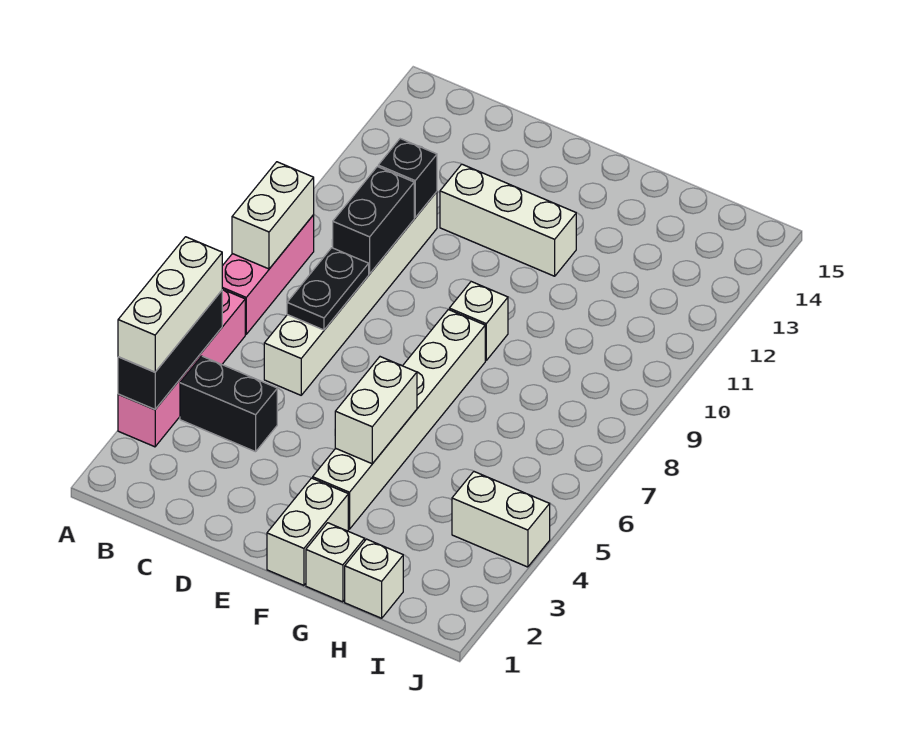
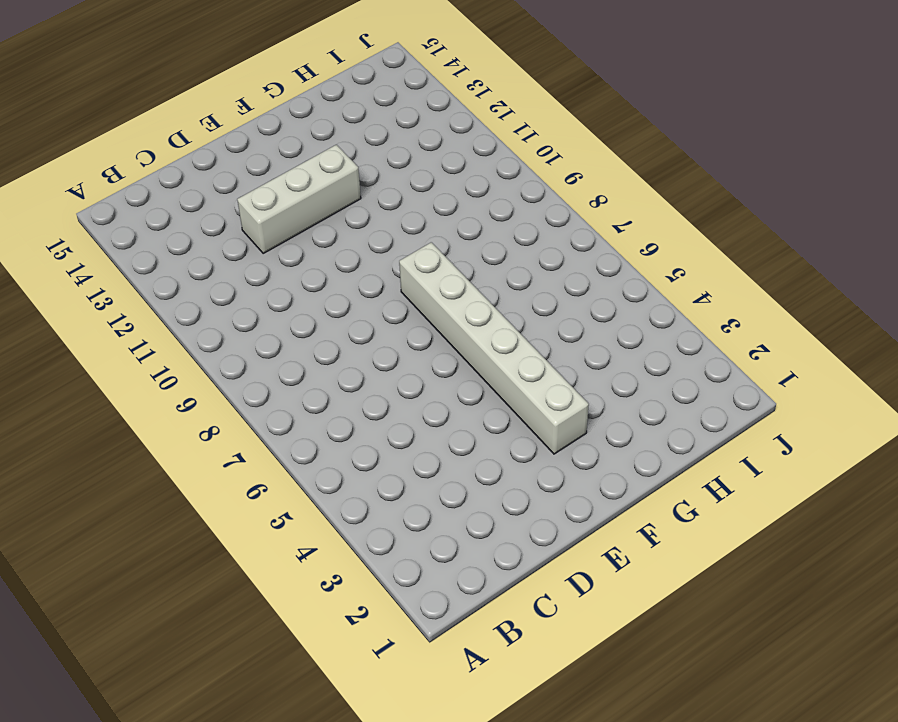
none -> pink brick A3:A6 level 1
none -> pink brick A7:A9 level 1
none -> black brick B4:C4 level 1

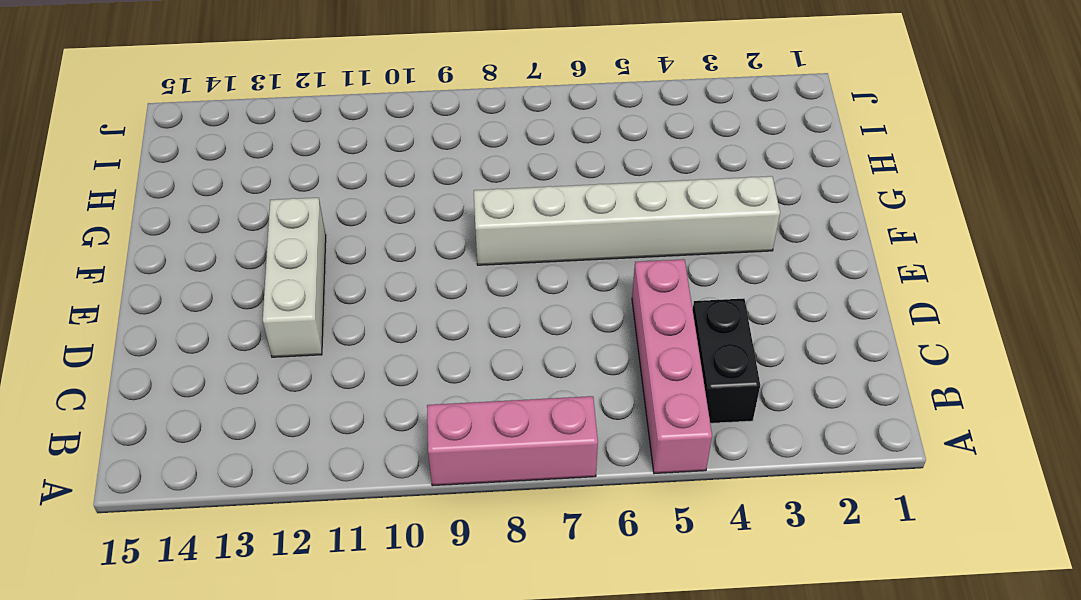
pink brick A5:D5 level 1 -> pink brick A3:A6 level 1
none -> white brick C6:C11 level 1
none -> white brick F1:F2 level 1
none -> white brick F9 level 1

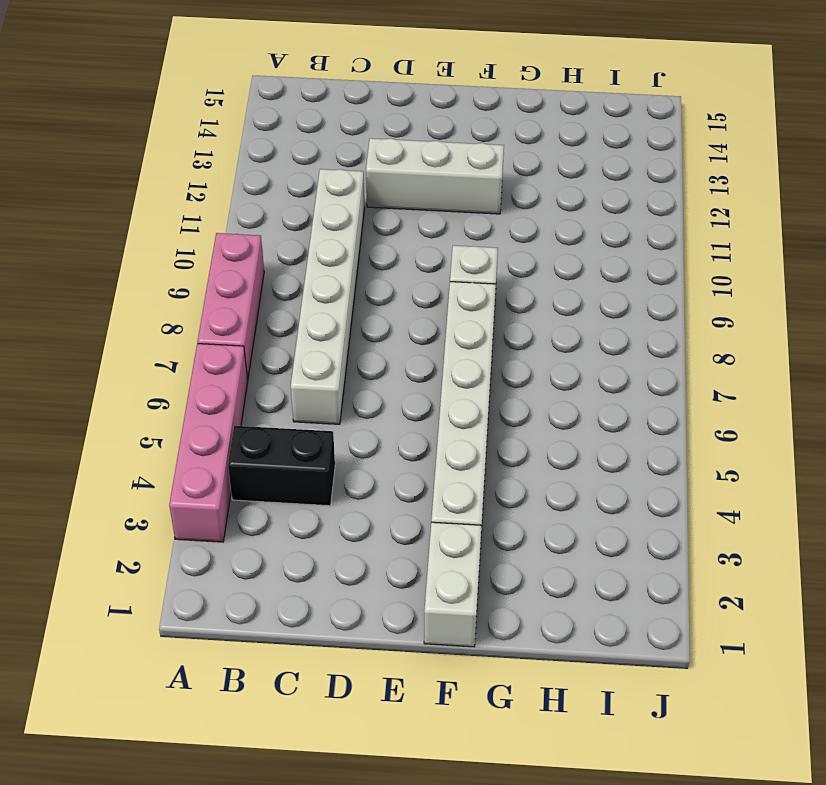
none -> white brick G1 level 1
none -> white brick H1 level 1
none -> white brick I4:J4 level 1

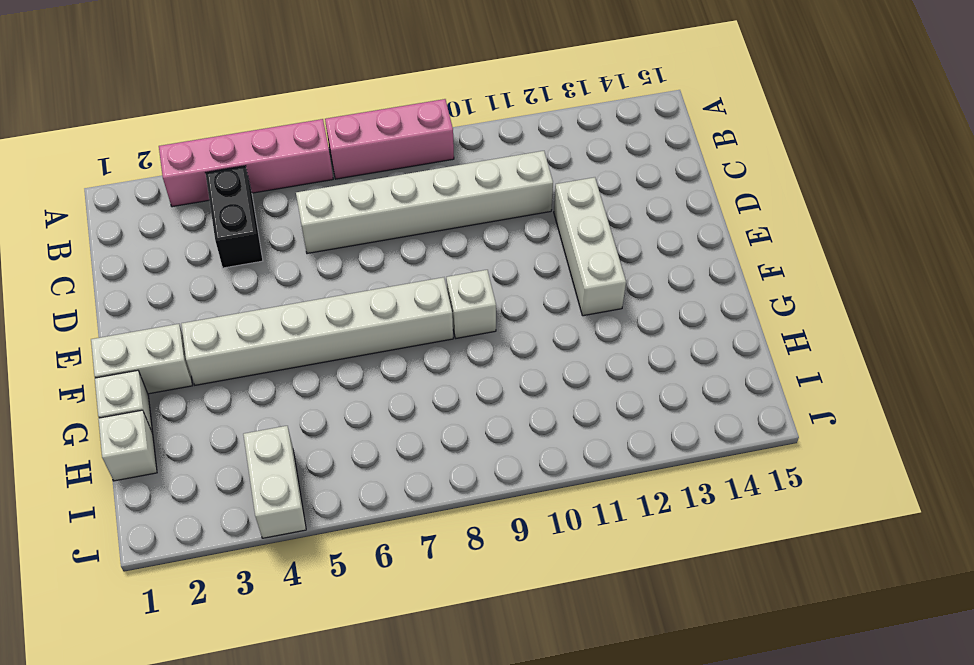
none -> black brick A3:A5 level 2
none -> white brick A8:A9 level 2
none -> black plate C7:C8 level 2

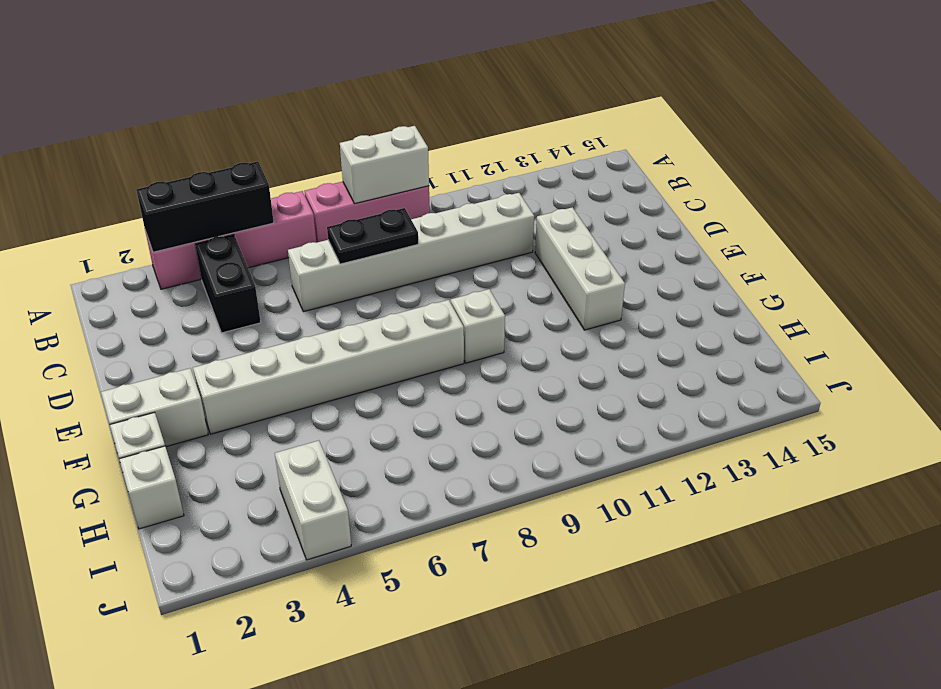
none -> black brick C9:C10 level 2
none -> black brick C11 level 2
none -> white brick F4:F5 level 2

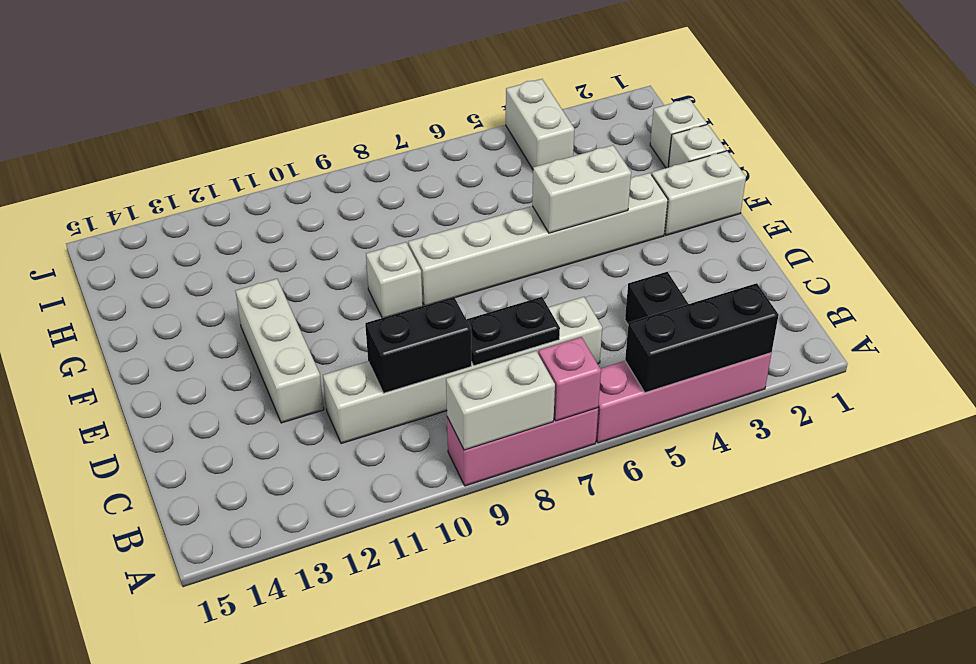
pink brick A7 level 2 -> none
none -> black brick C11 level 2
none -> white brick A3:A5 level 3

